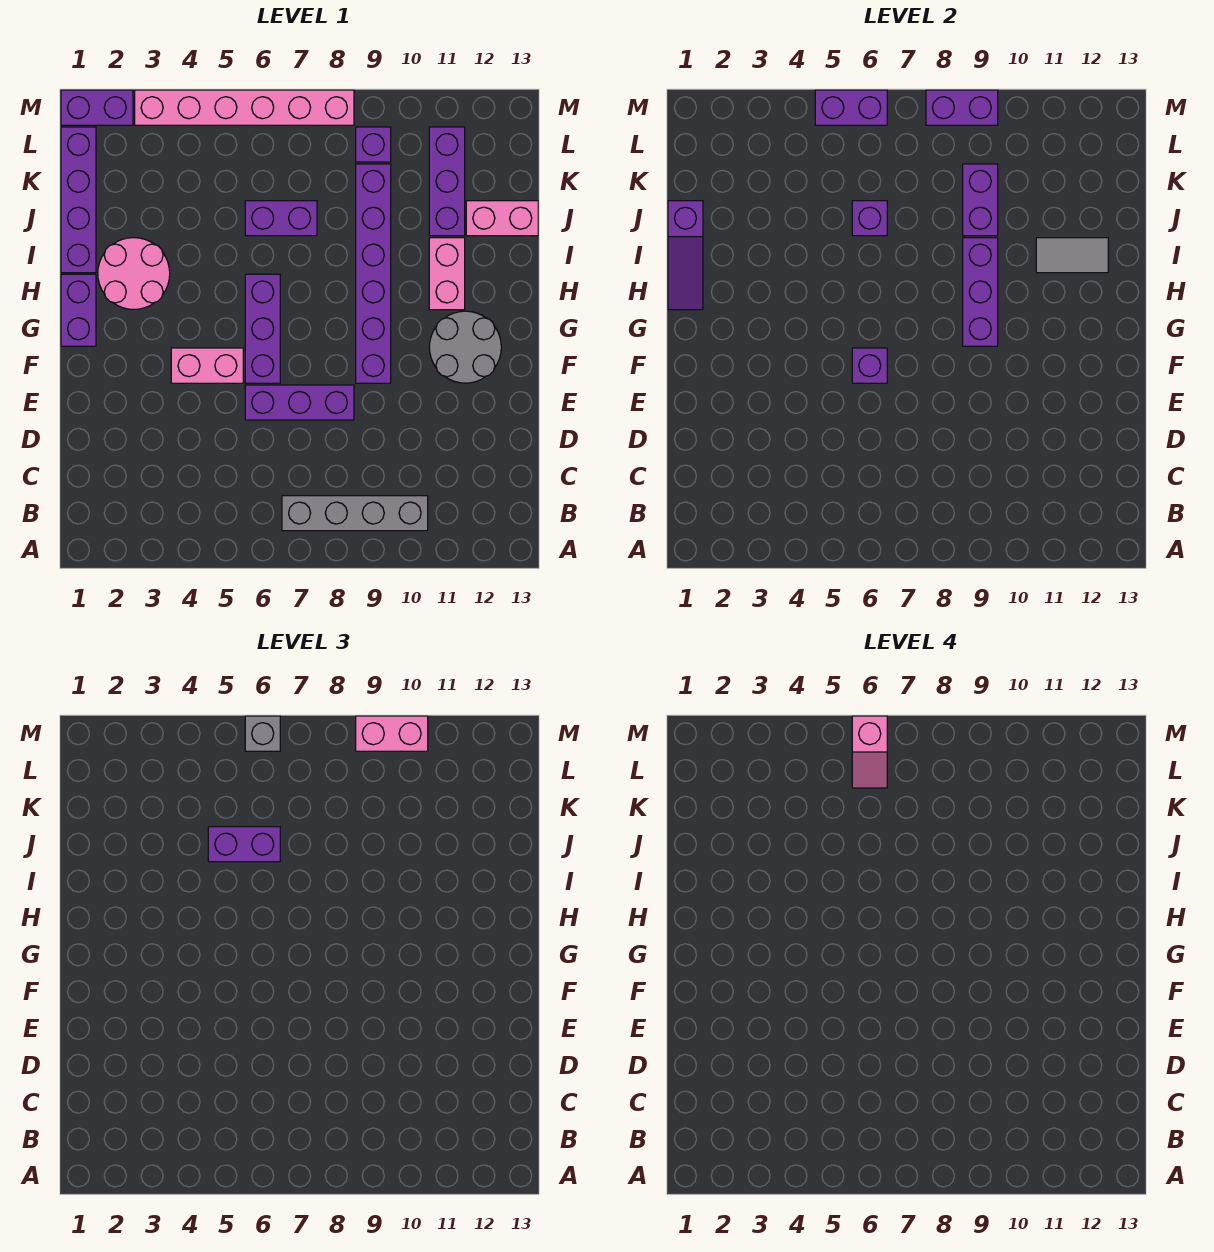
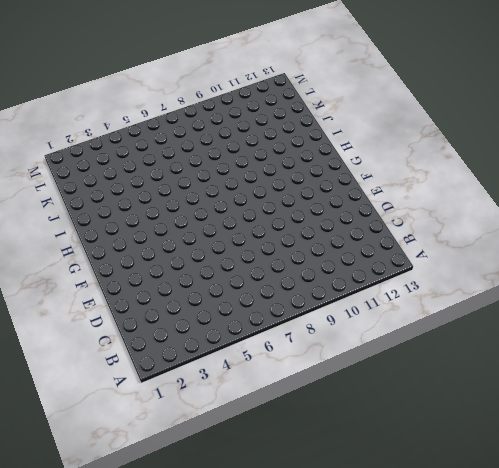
none -> grey brick B7:B10 level 1
none -> purple brick E6:E8 level 1
none -> pink brick F4:F5 level 1

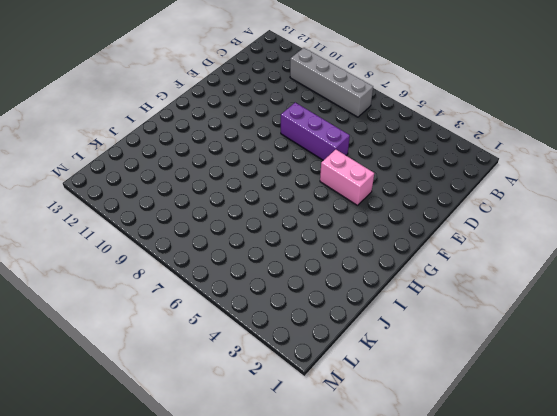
none -> purple brick F6:H6 level 1
none -> purple brick F9:K9 level 1
none -> grey round brick F11:G12 level 1

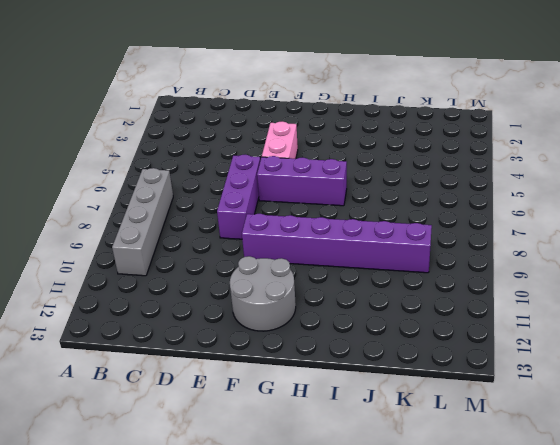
none -> purple brick G1:H1 level 1
none -> pink round brick H2:I3 level 1
none -> pink brick H11:I11 level 1

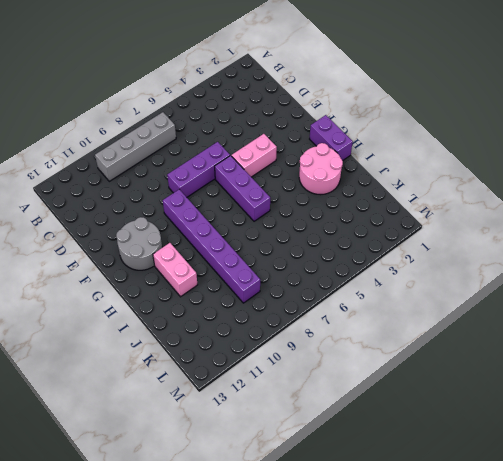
none -> purple brick I1:L1 level 1
none -> purple brick J6:J7 level 1
none -> purple brick J11:L11 level 1

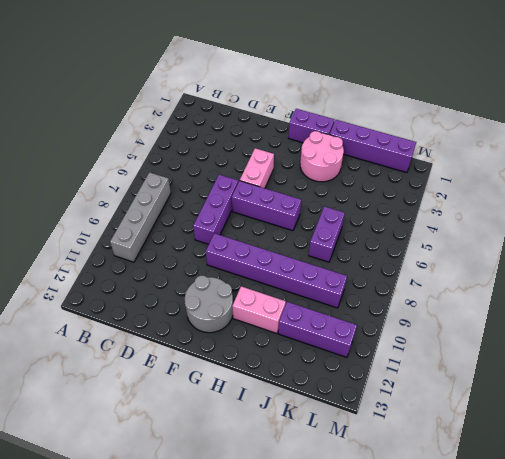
none -> pink brick J12:J13 level 1
none -> purple brick L9 level 1
none -> purple brick M1:M2 level 1

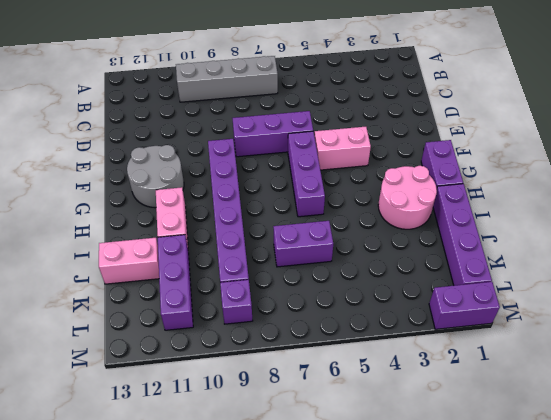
none -> pink brick M3:M8 level 1
none -> purple brick F6 level 2
none -> purple brick G9:I9 level 2

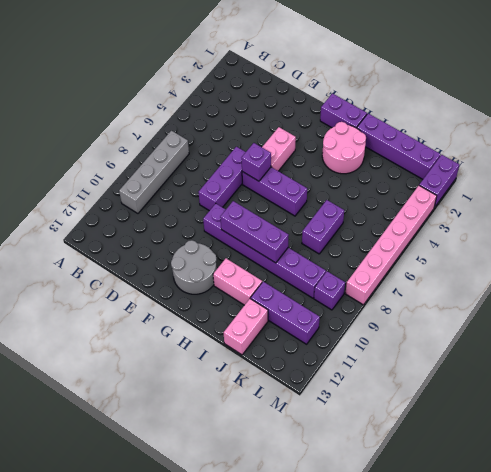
none -> purple slope H1:J1 level 2 top J
none -> grey tile I11:I12 level 2
none -> purple brick J6 level 2

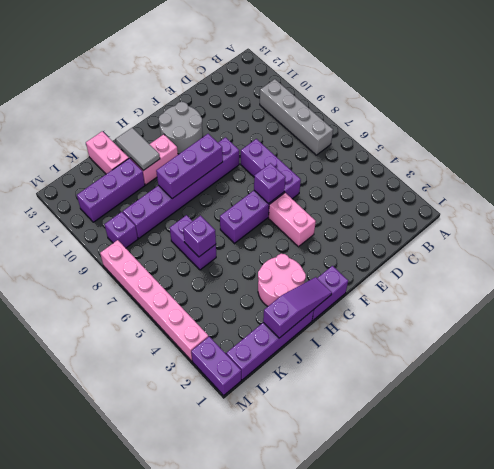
none -> purple brick J9:K9 level 2
none -> purple brick M5:M6 level 2
none -> purple brick M8:M9 level 2

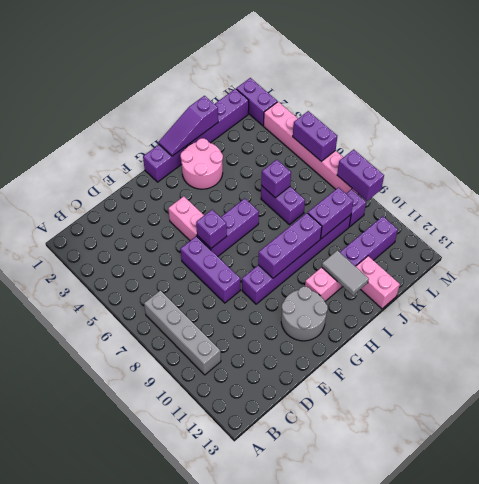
none -> purple brick J5:J6 level 3
none -> grey brick M6 level 3
none -> pink brick M9:M10 level 3

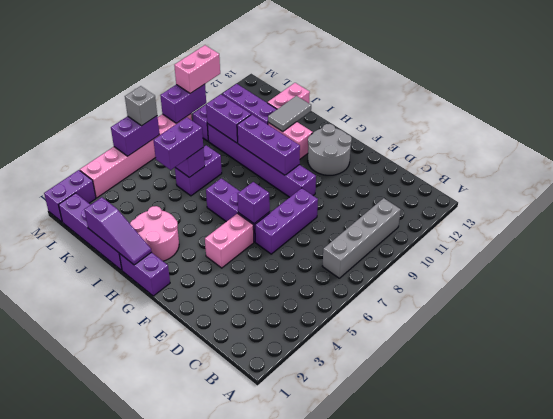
none -> pink slope L6:M6 level 4 top M

